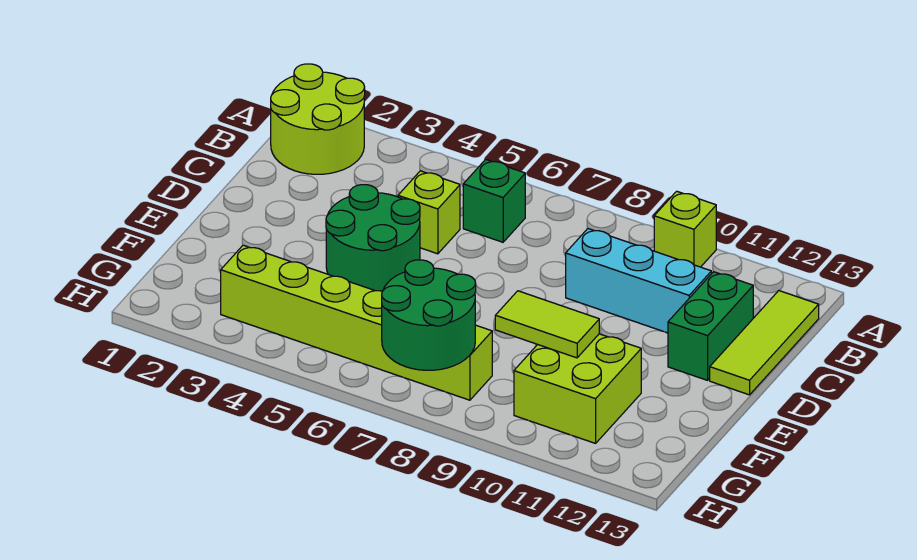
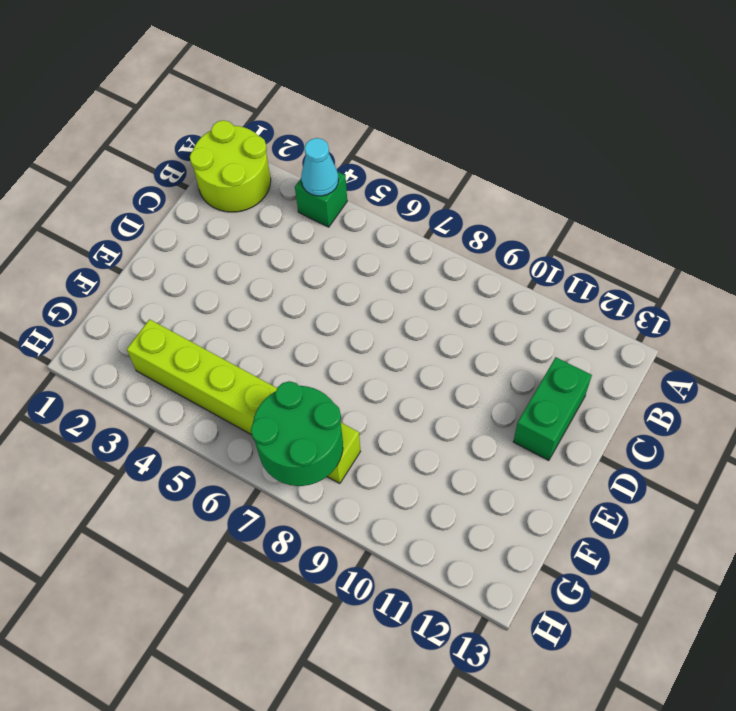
green brick A4 level 1 -> green brick B6 level 1
cyan cone A4 level 2 -> none
none -> lime brick A10 level 1
none -> lime tile B13:D13 level 1
none -> lime brick C5 level 1

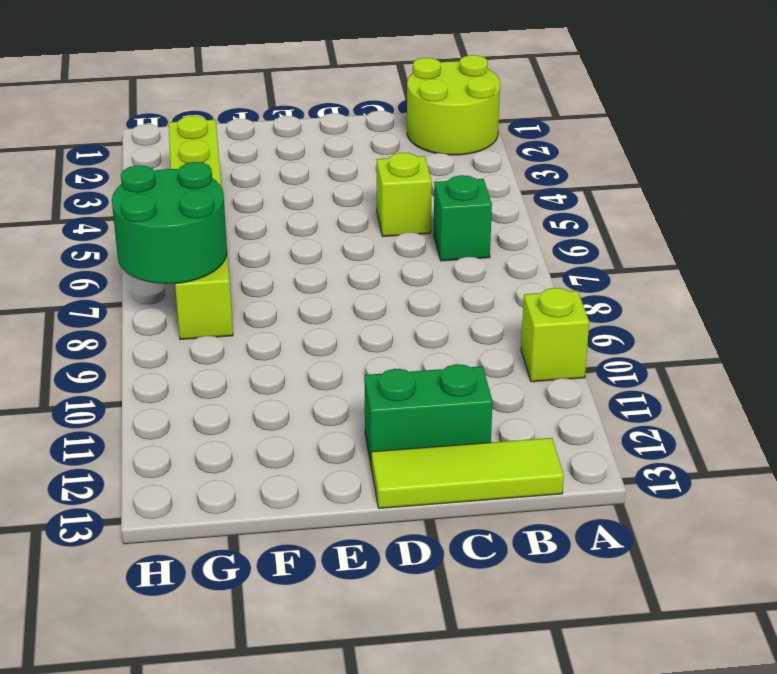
none -> cyan brick C9:C11 level 1
none -> green round brick D4:E5 level 1
none -> lime brick F10:G11 level 1

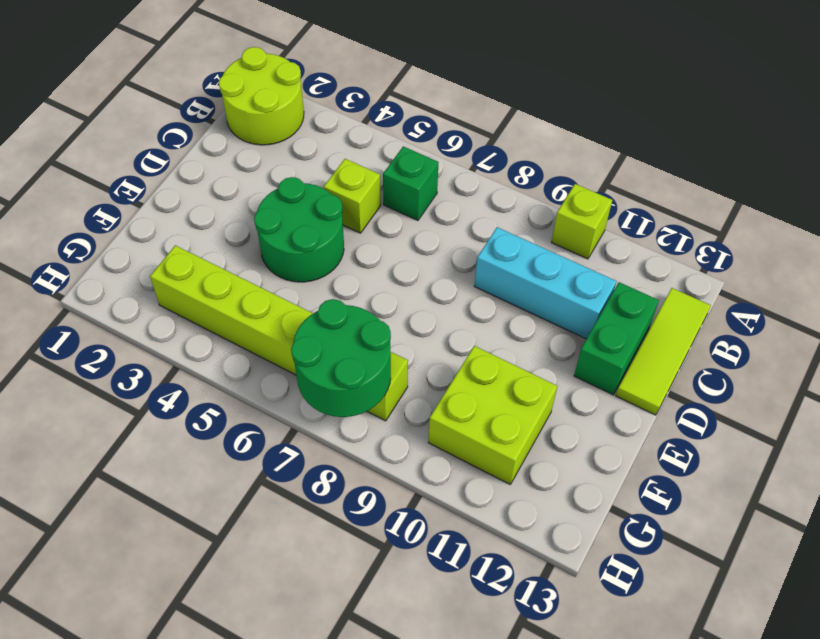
none -> lime tile F9:F10 level 2

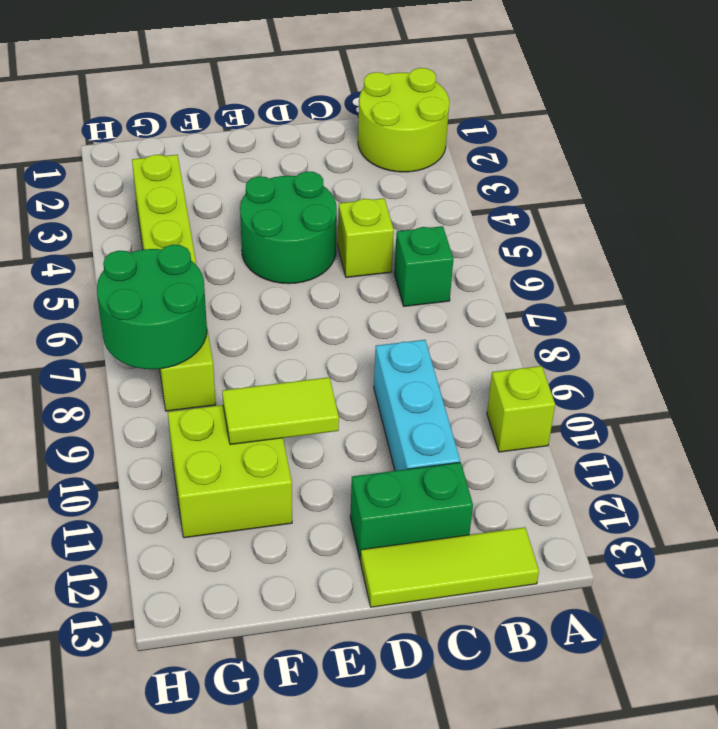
lime tile E10:F10 level 2 -> lime tile F9:F10 level 2

